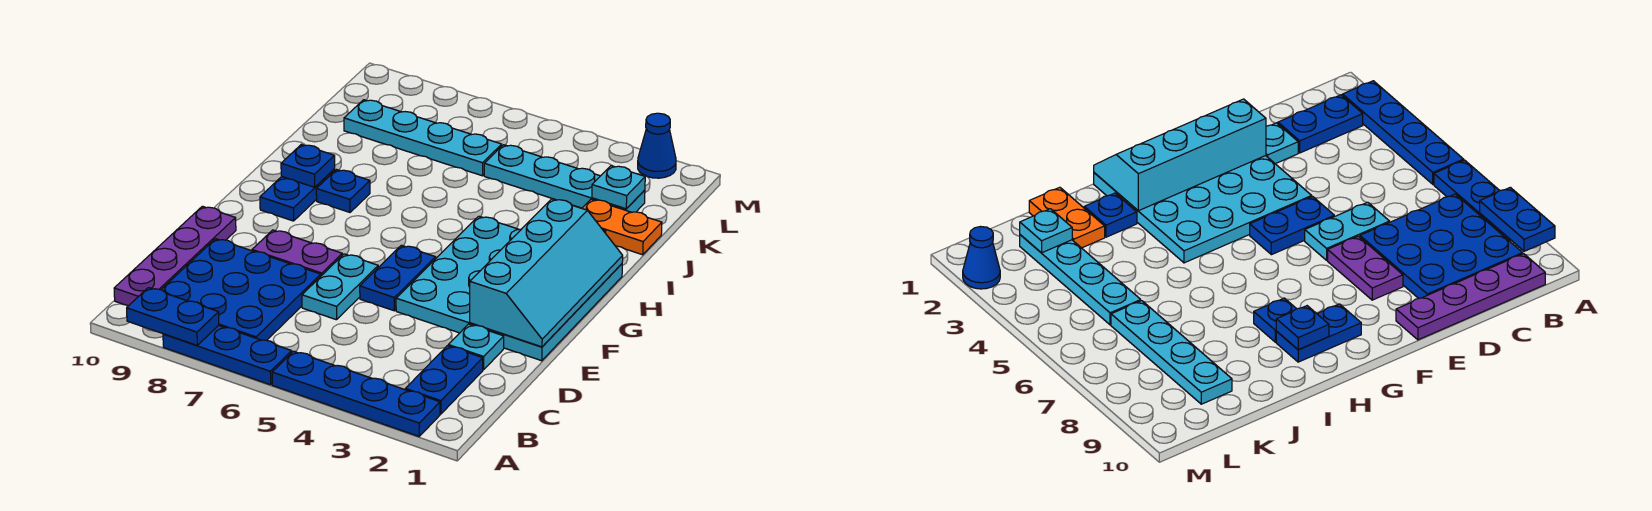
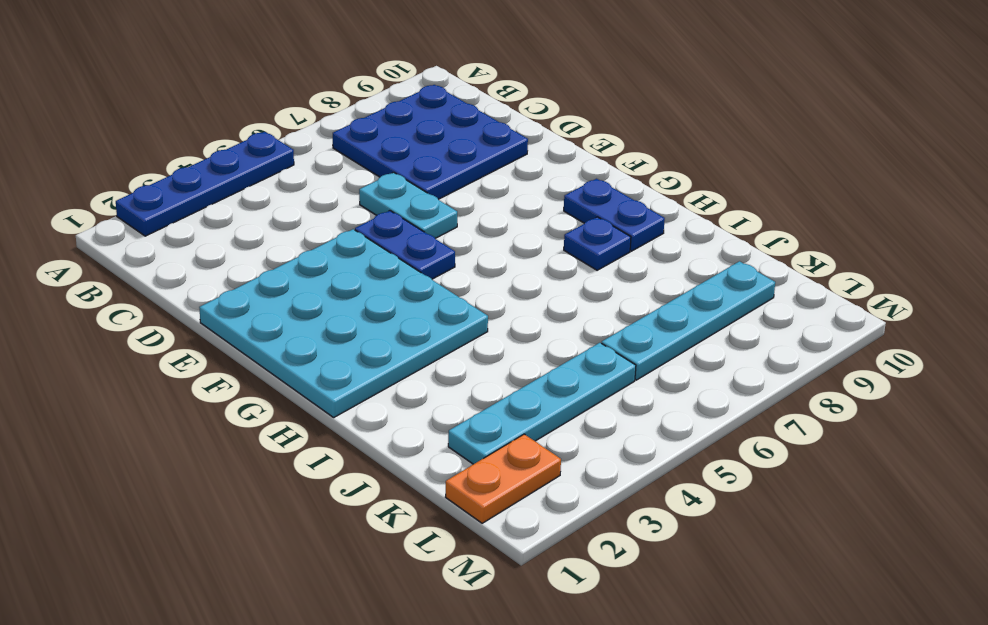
orange plate L1:L2 level 1 -> orange plate J1:J2 level 1
none -> blue plate A6:A8 level 1
none -> blue plate B2:C2 level 1
none -> purple plate B10:E10 level 1

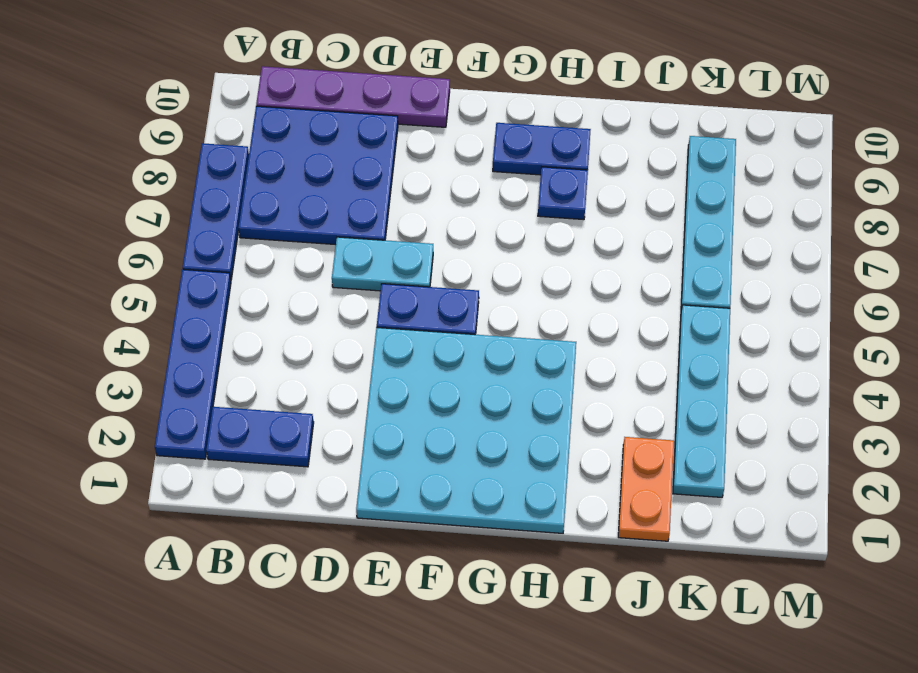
none -> cyan plate D2 level 1
none -> purple plate E7:E8 level 1
none -> blue plate I2 level 1

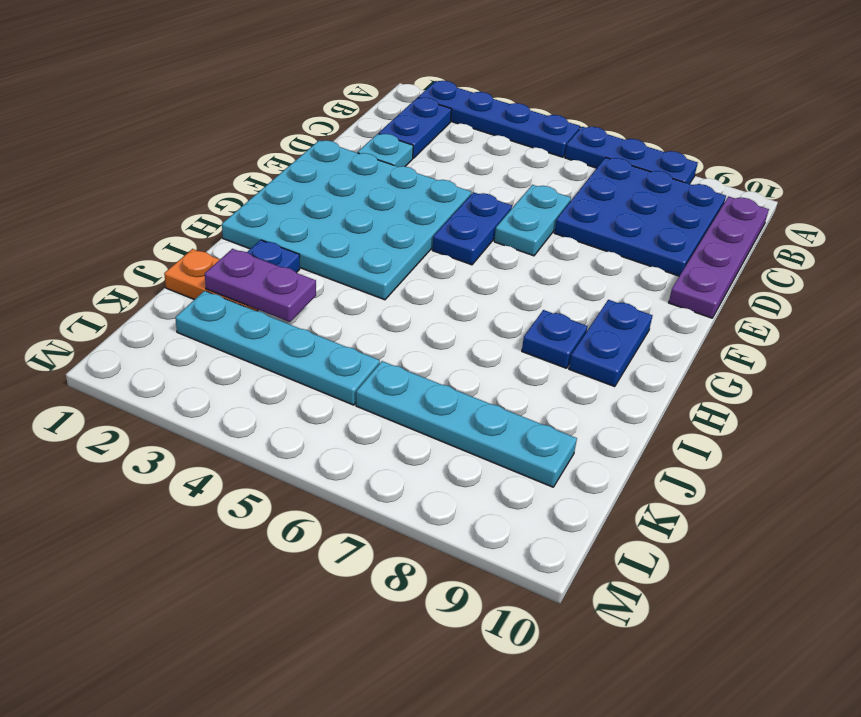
purple plate J2:J3 level 2 -> purple plate E7:E8 level 1
none -> blue cone M2 level 1
none -> blue plate A8:A9 level 2
none -> cyan slope E1:H2 level 2 top 2

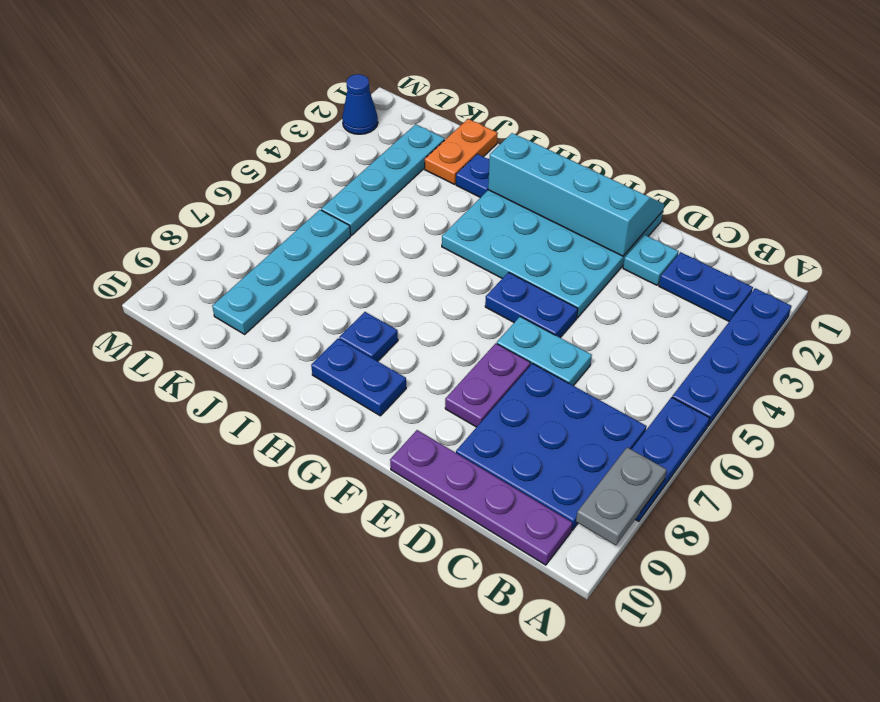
grey plate A8:A9 level 2 -> blue plate A8:A9 level 2
none -> blue plate H9 level 2
none -> cyan plate K2 level 2

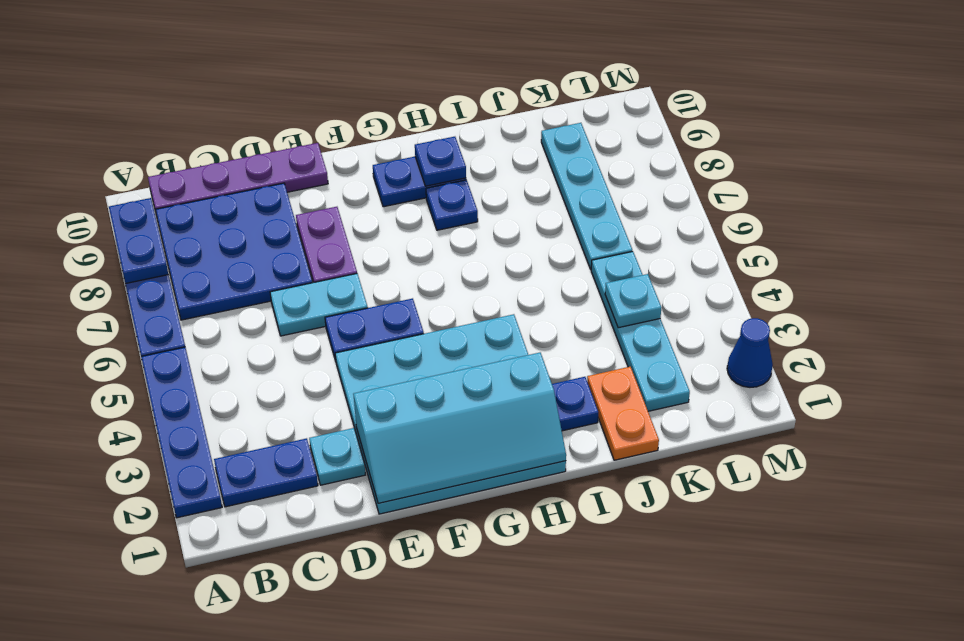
cyan plate K4 level 2 -> cyan plate K2 level 2

